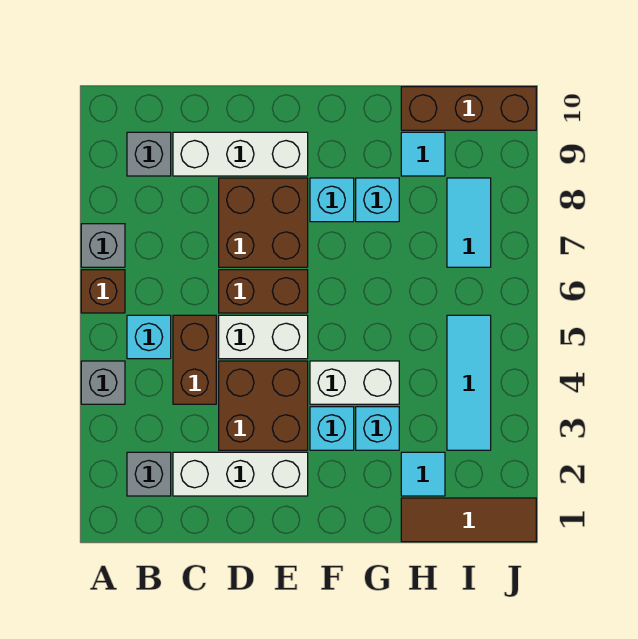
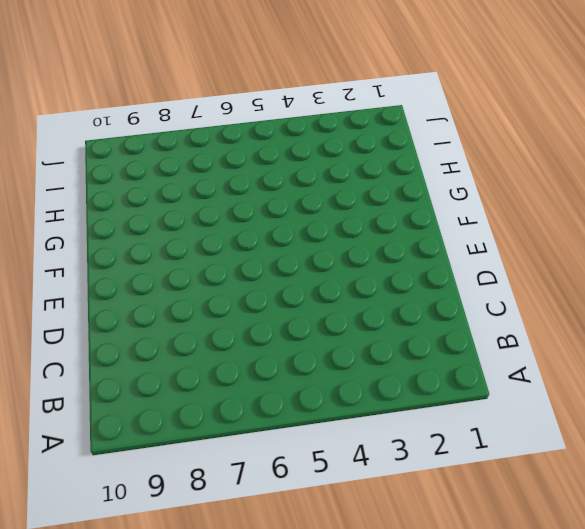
none -> grey brick A4 level 1
none -> brown brick A6 level 1
none -> grey brick A7 level 1

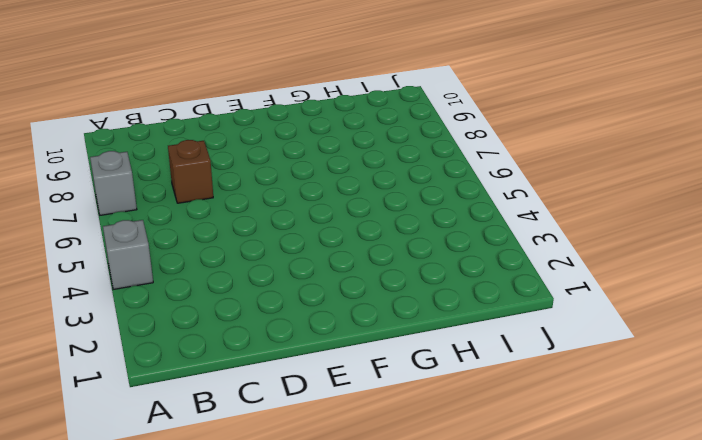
brown brick C7 level 1 -> brown brick A6 level 1
none -> grey brick B2 level 1
none -> cyan brick B5 level 1
none -> grey brick B9 level 1

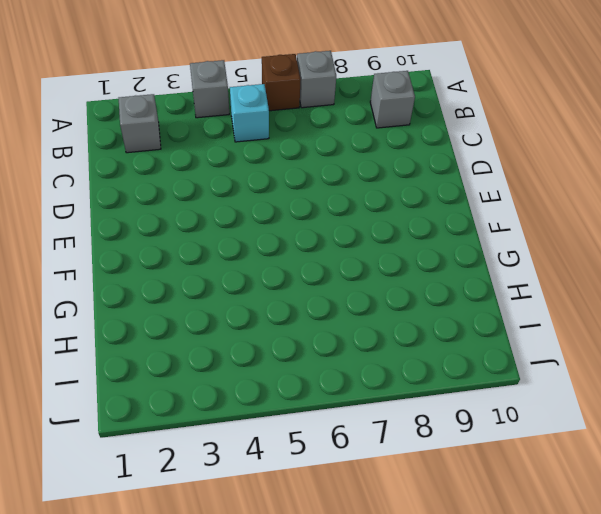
none -> white brick C2:E2 level 1
none -> brown brick C4:C5 level 1
none -> white brick C9:E9 level 1

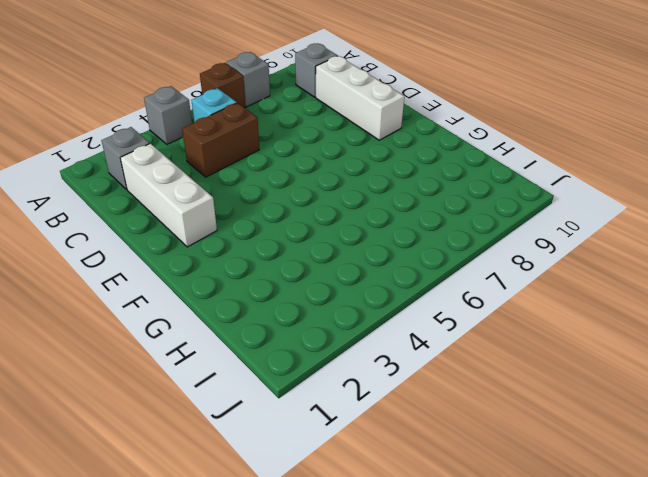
none -> brown brick D3:E4 level 1
none -> white brick D5:E5 level 1
none -> brown brick D6:E6 level 1

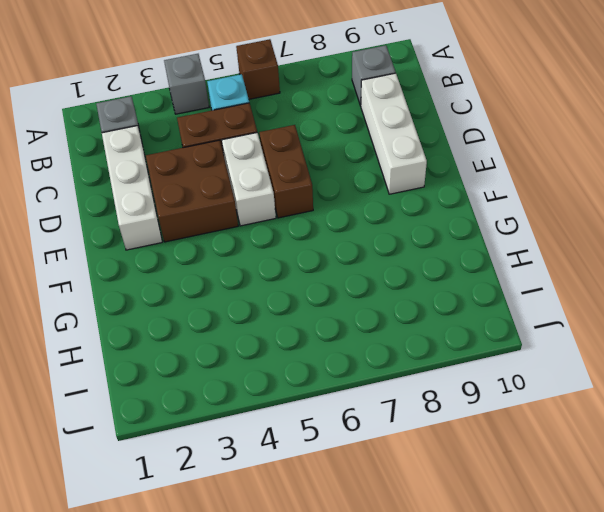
none -> grey brick A7 level 1
none -> brown brick D7:E8 level 1
none -> cyan brick F3 level 1

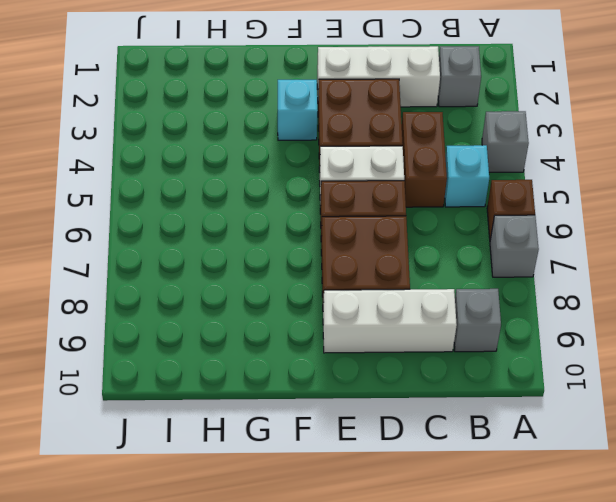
none -> white brick F4:G4 level 1
none -> cyan brick F8 level 1
none -> cyan brick G3 level 1

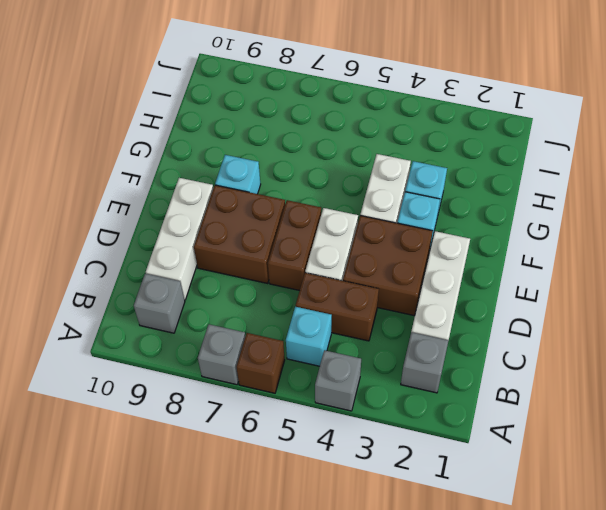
none -> cyan brick G8 level 1
none -> brown tile H1:J1 level 1
none -> cyan tile H2 level 1

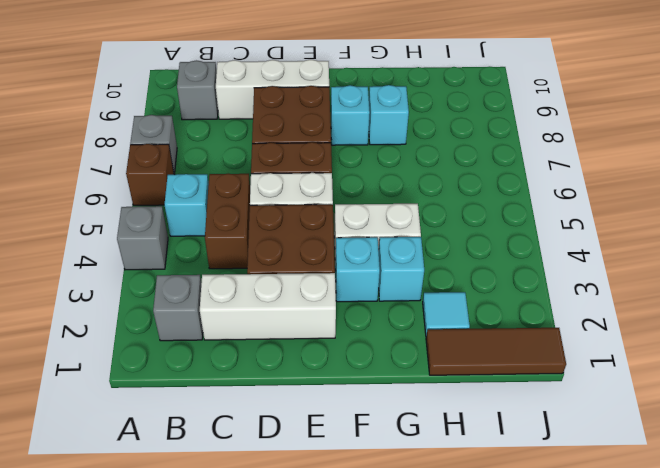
none -> cyan tile H9 level 1
none -> brown brick H10:J10 level 1
none -> cyan tile I3:I5 level 1

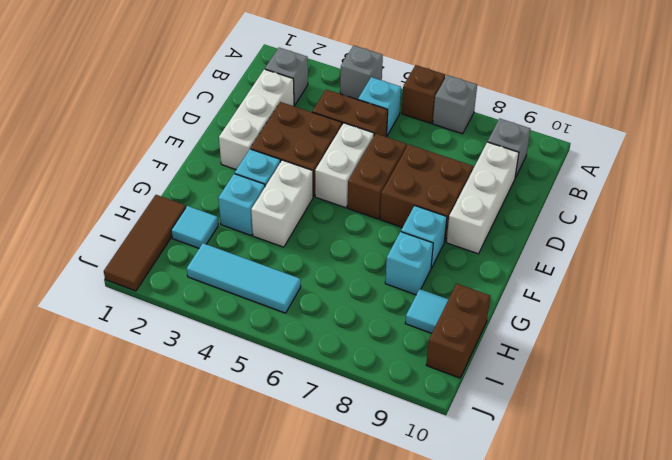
brown brick H10:I10 level 1 -> brown brick H10:J10 level 1
none -> cyan tile I7:I8 level 1

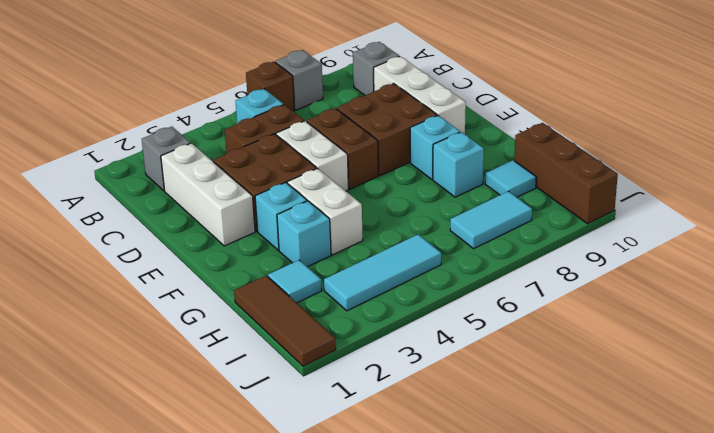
none -> grey brick A4 level 1

